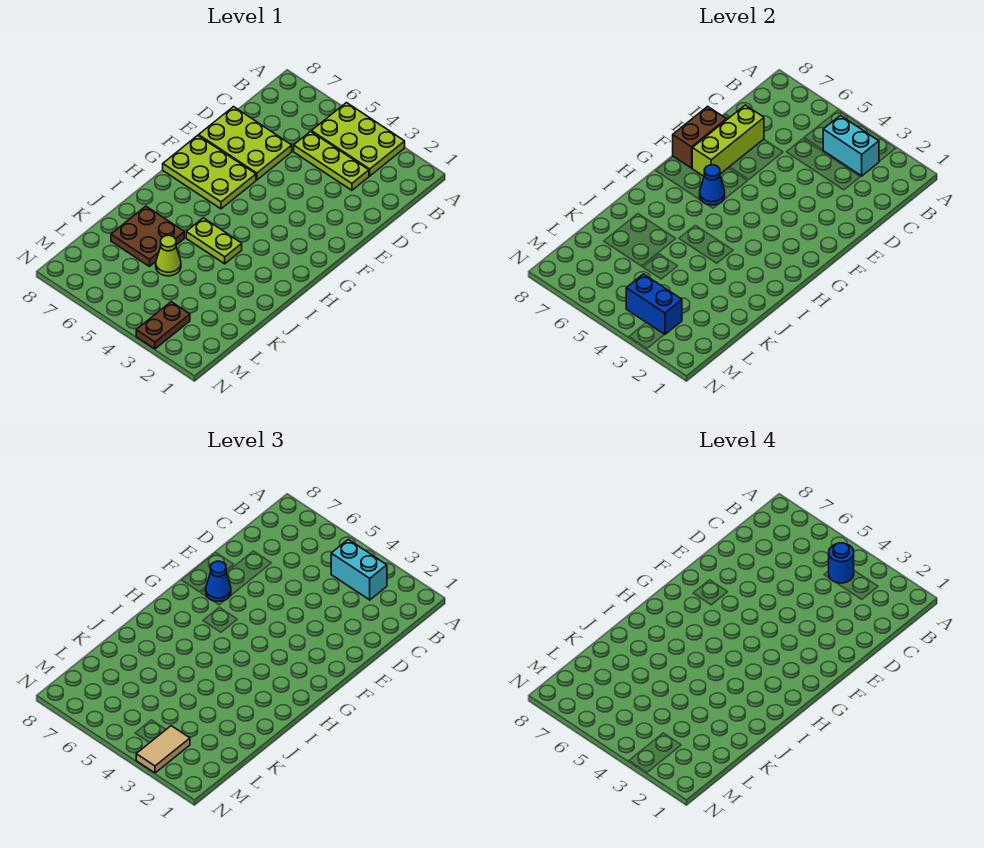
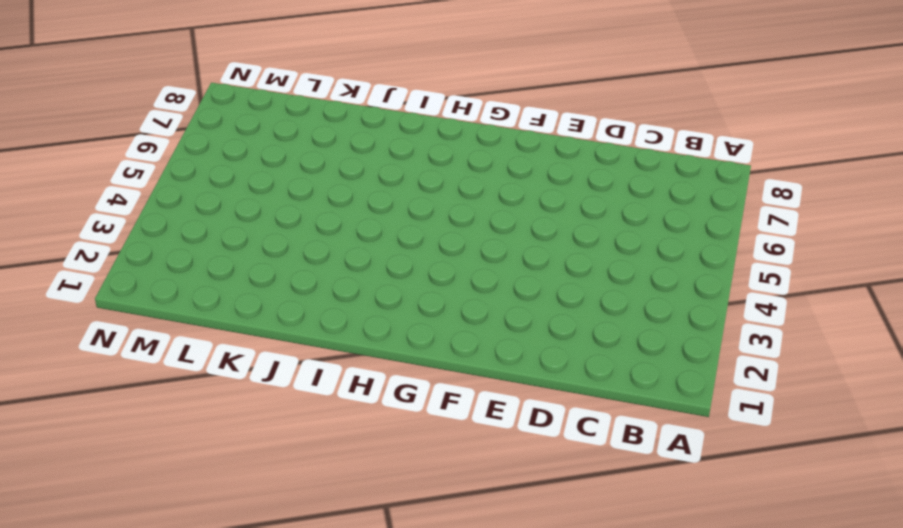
none -> lime plate A3:B5 level 1
none -> lime plate C3:C5 level 1
none -> lime plate D6:E8 level 1

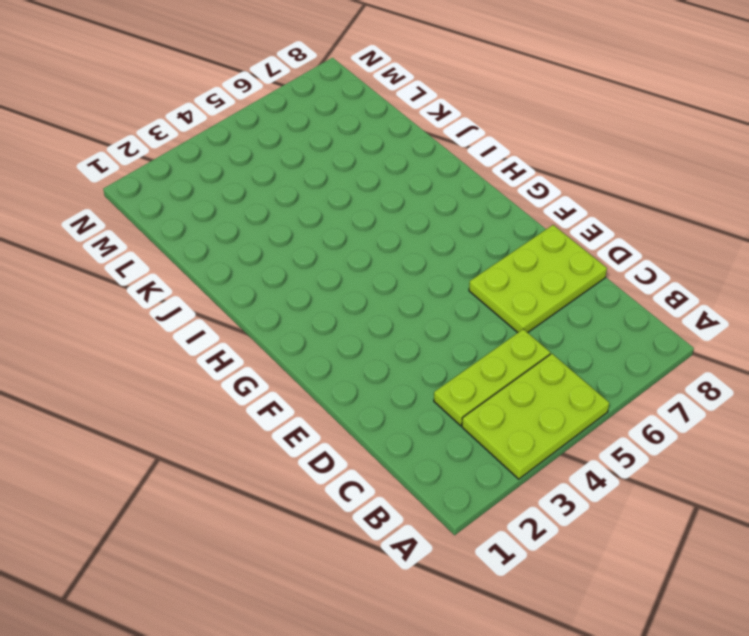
none -> lime plate F6:G8 level 1
none -> lime plate I4:I5 level 1
none -> brown plate J6:K7 level 1

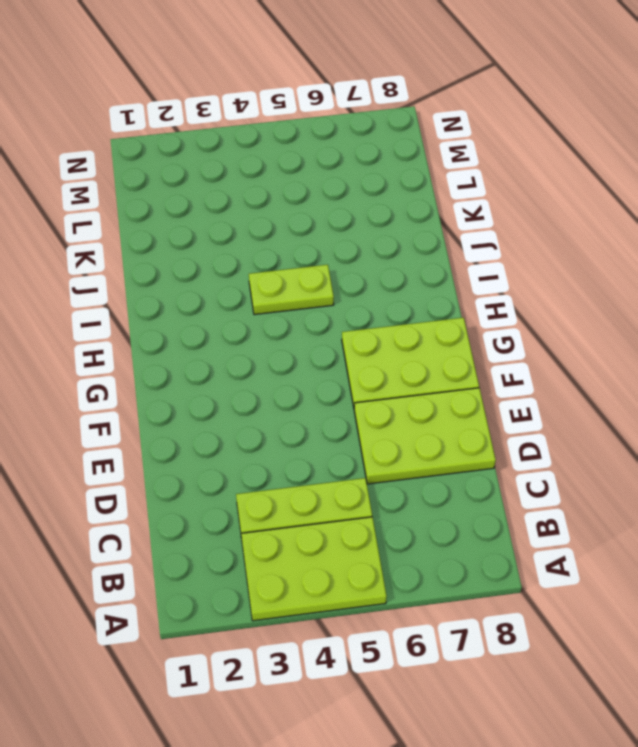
none -> brown plate J6:K7 level 1
none -> lime cone K5 level 1
none -> brown plate M3:N3 level 1

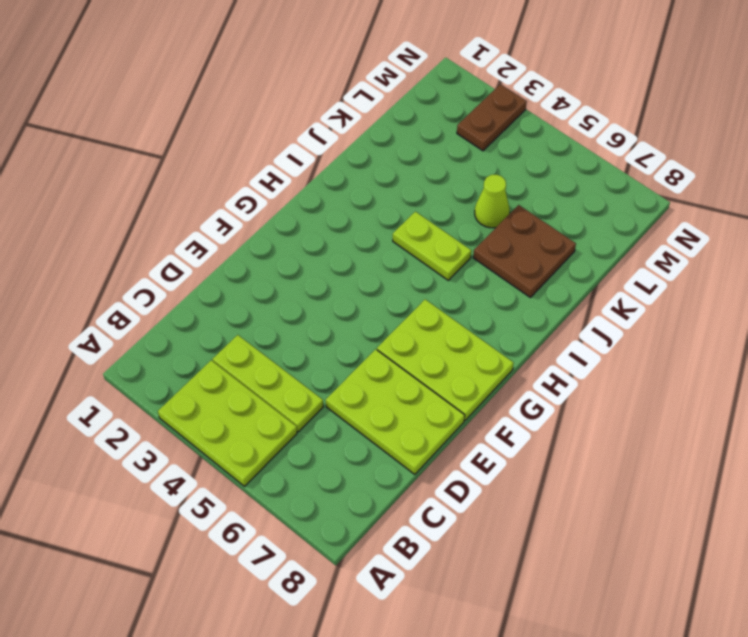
none -> cyan brick B3:B4 level 2
none -> lime brick D7:F7 level 2
none -> brown brick E8:F8 level 2

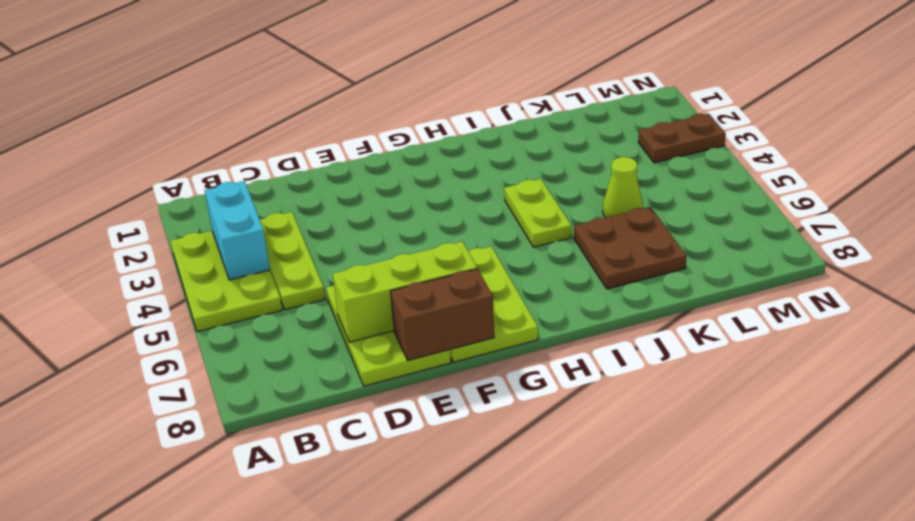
none -> blue cone G6 level 2
none -> blue brick M3:M4 level 2
none -> cyan brick B3:B4 level 3

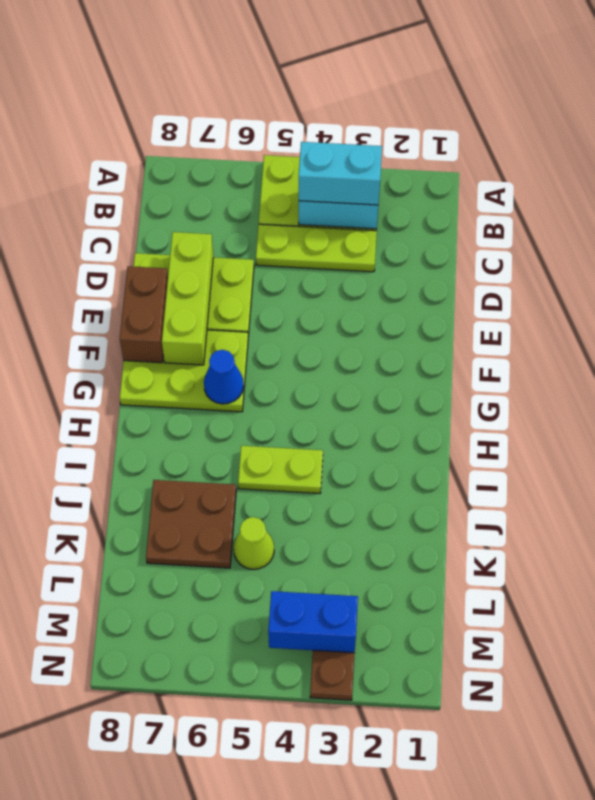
none -> blue cone F7 level 3
none -> tan tile M3:N3 level 3
none -> blue round brick B4 level 4

